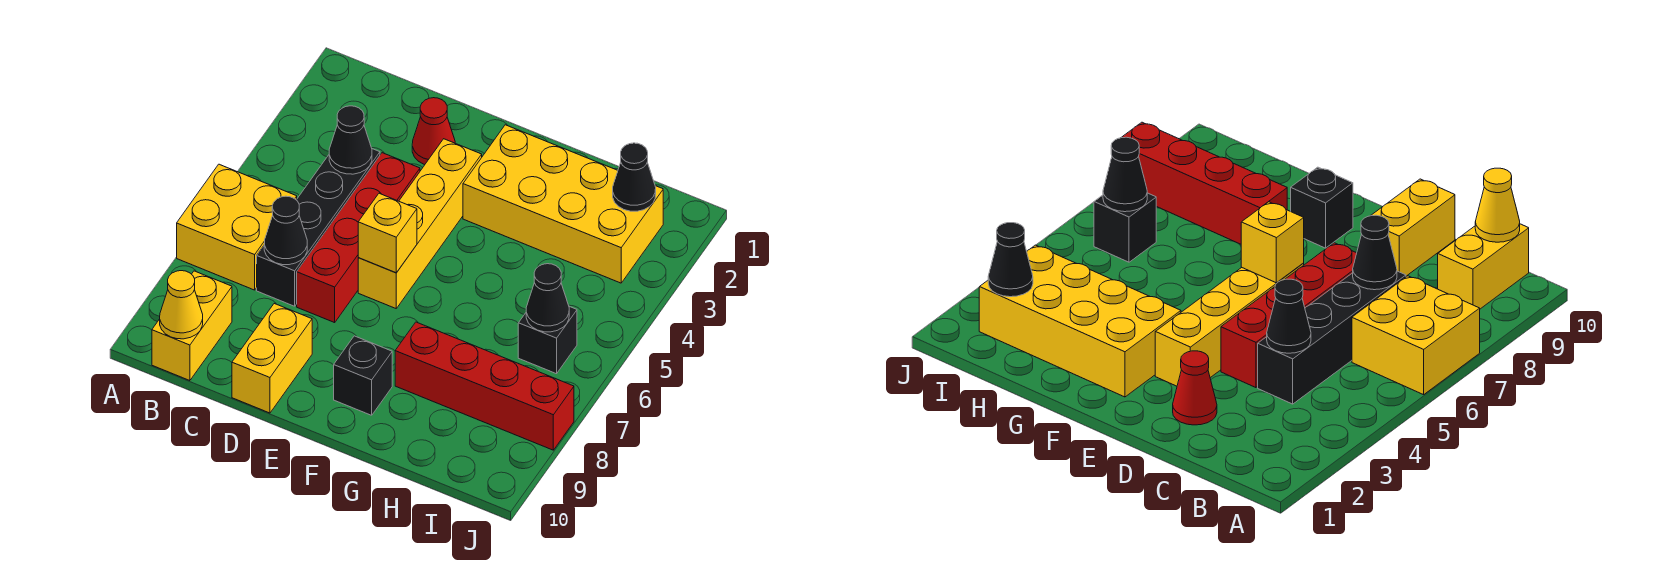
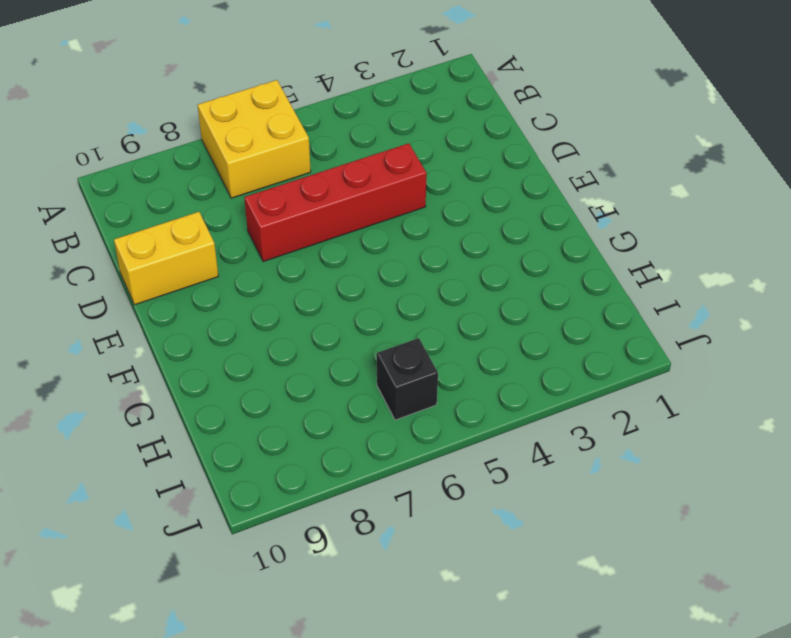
none -> yellow brick B9:B10 level 1
none -> black brick C4:C7 level 1
none -> red cone D2 level 1

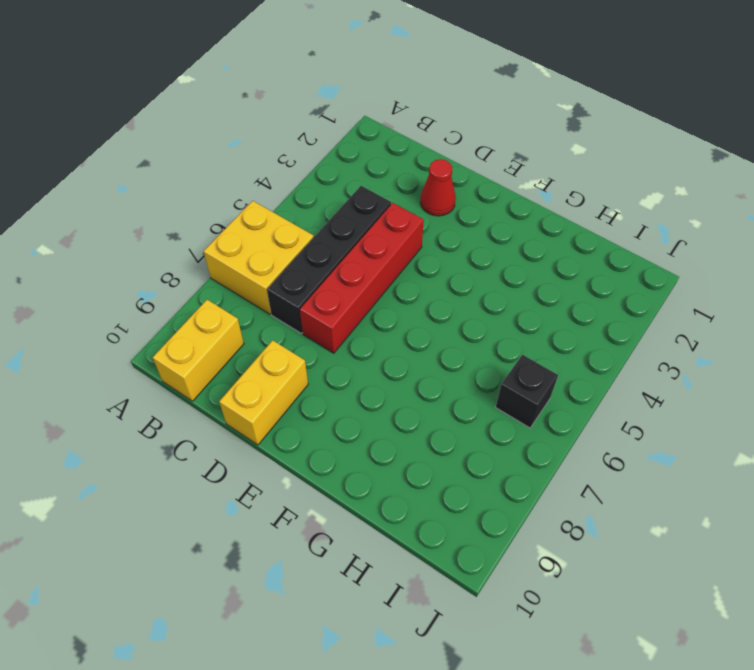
none -> yellow brick E3:E6 level 1
none -> yellow brick F2:I3 level 1
none -> black brick F9 level 1

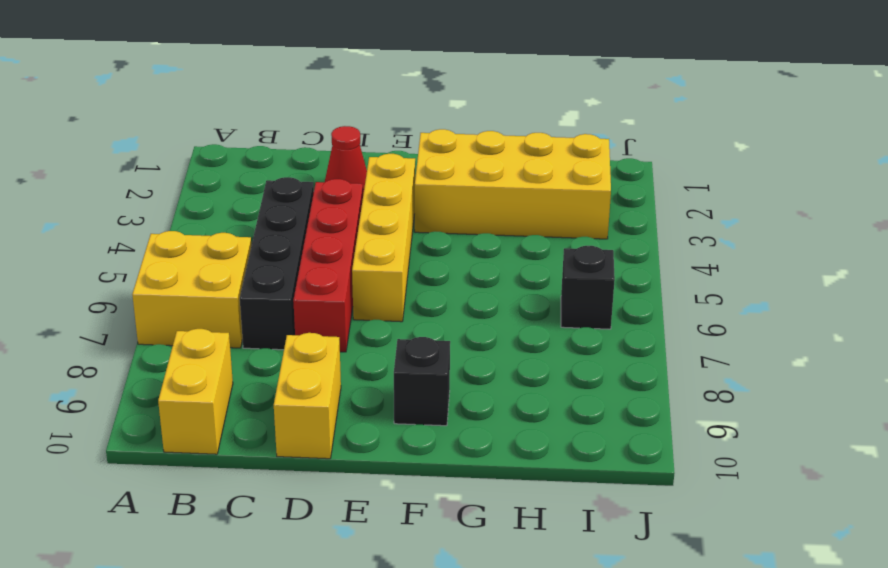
none -> red brick G8:J8 level 1
none -> yellow cone B10 level 2
none -> black cone C4 level 2

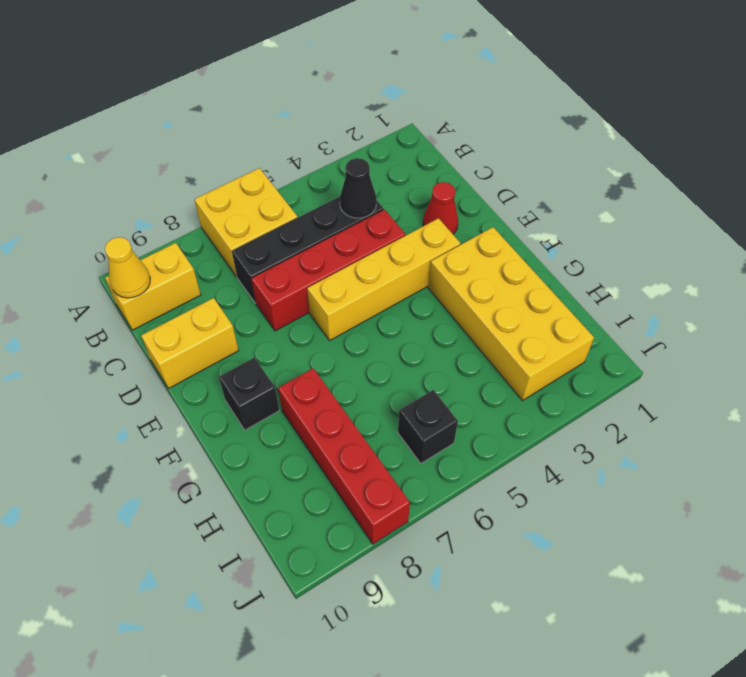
none -> black cone C7 level 2
none -> yellow brick E6 level 2
none -> black cone I2 level 2

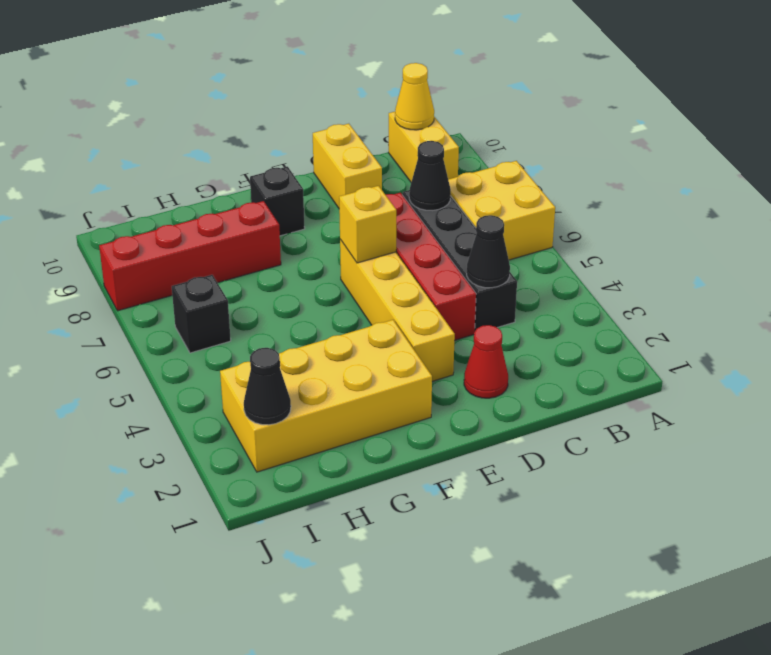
none -> black cone I6 level 2

